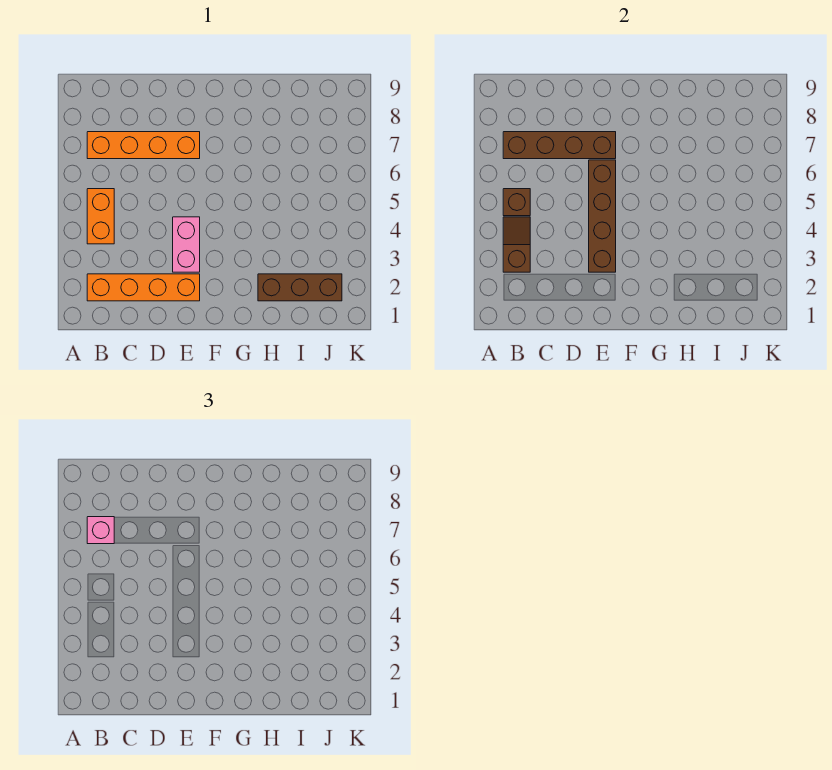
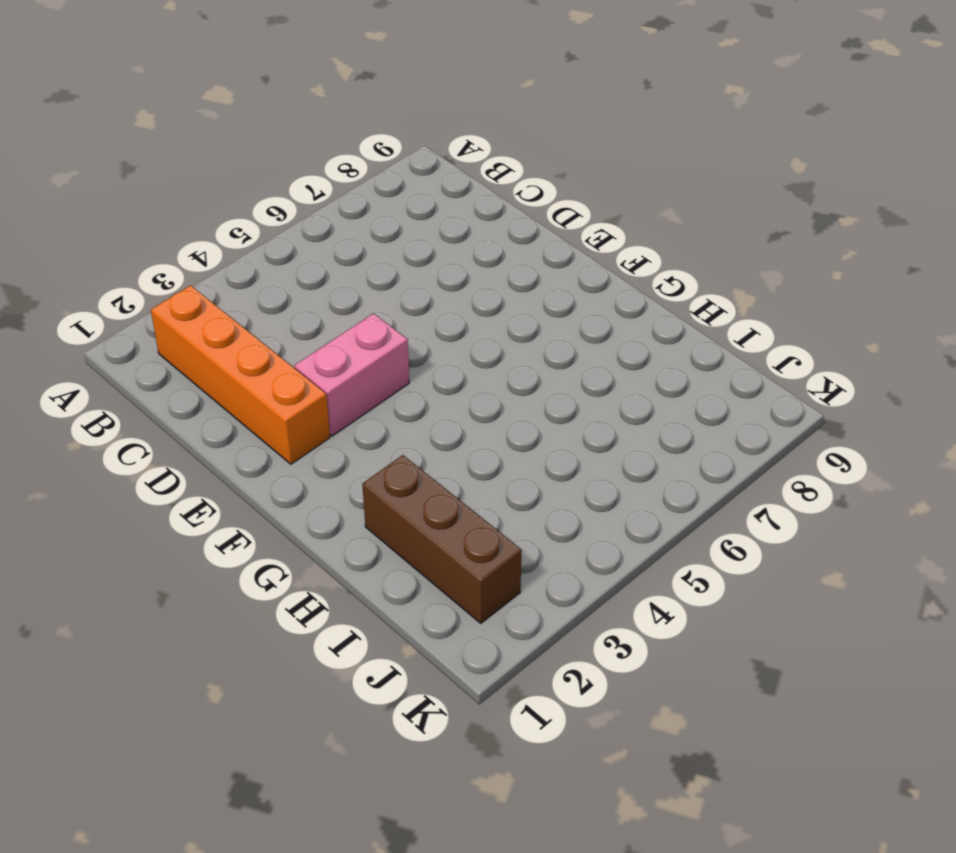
none -> orange brick B4:B5 level 1
none -> orange brick B7:E7 level 1

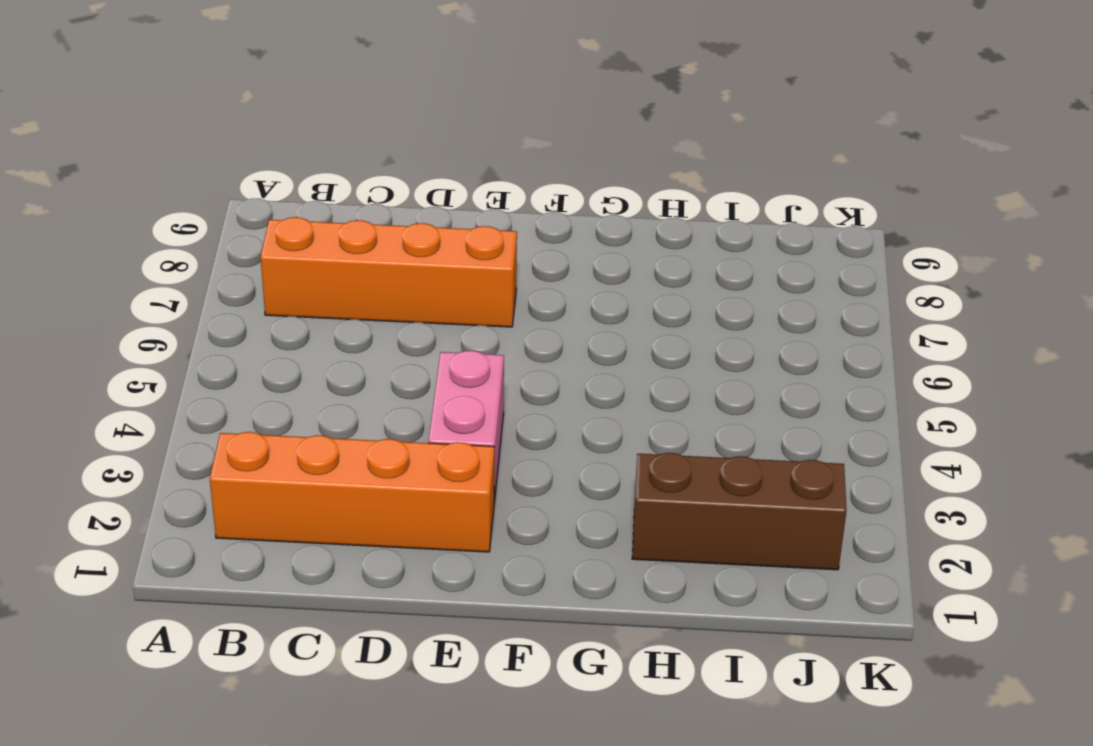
none -> orange brick B4:B5 level 1
none -> brown slope B3:B4 level 2 top 3

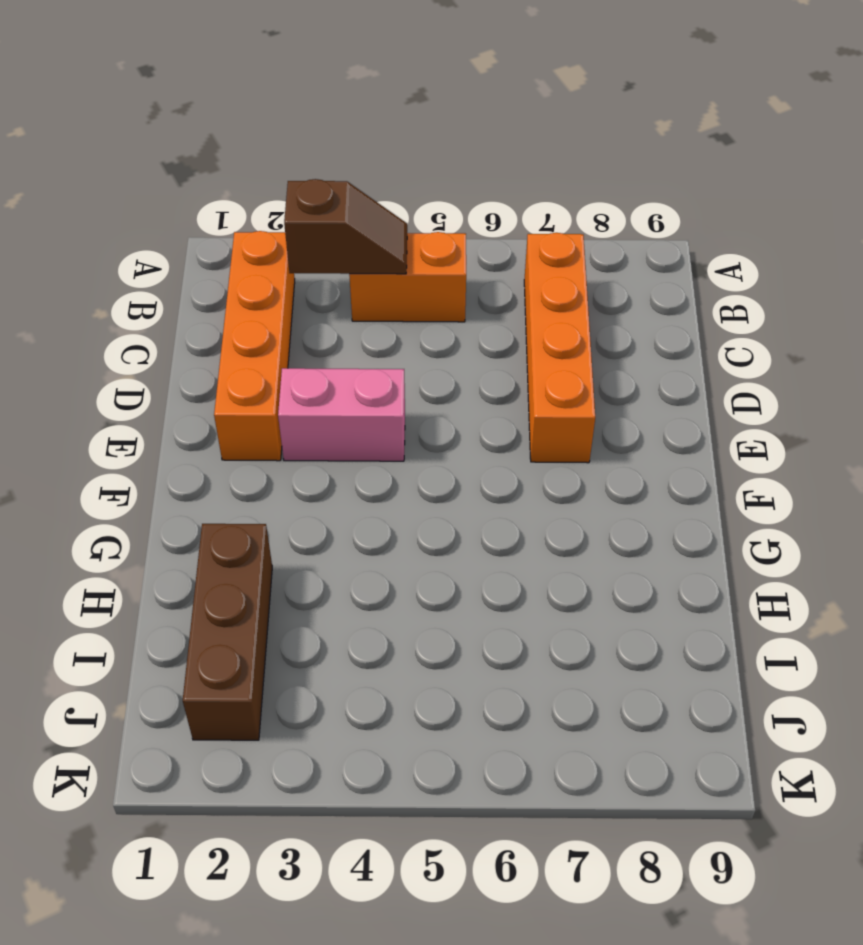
none -> brown brick B5 level 2
none -> brown brick B7:E7 level 2

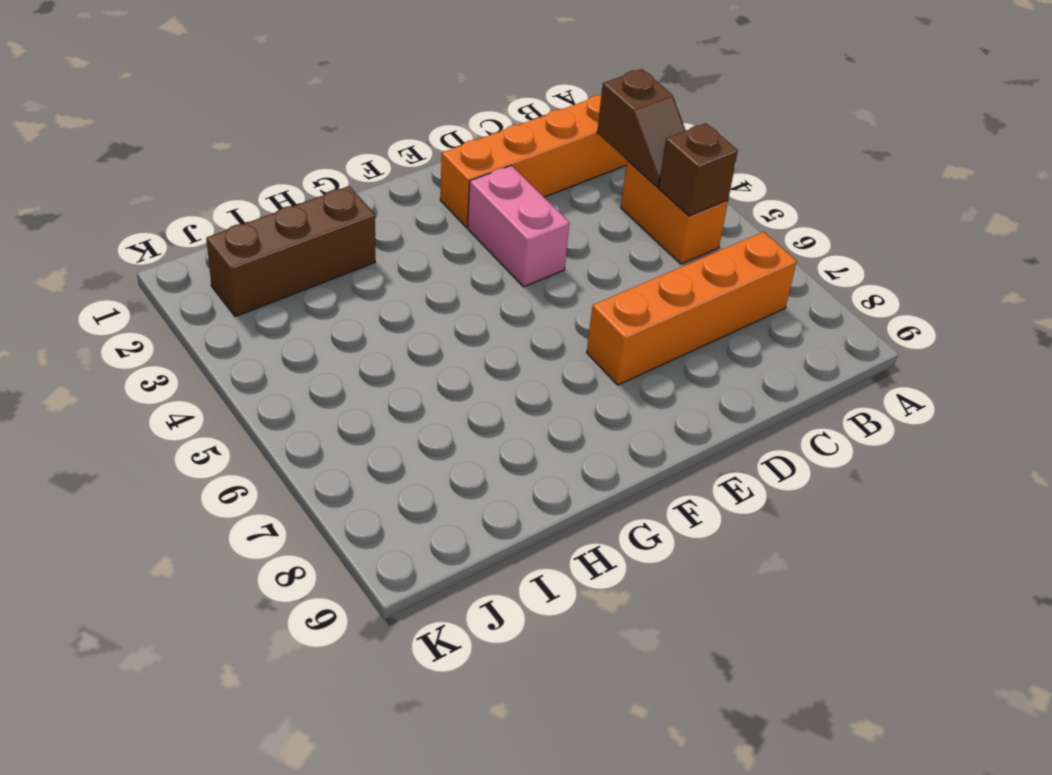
none -> brown brick B7:E7 level 2
none -> brown brick E3:E6 level 2

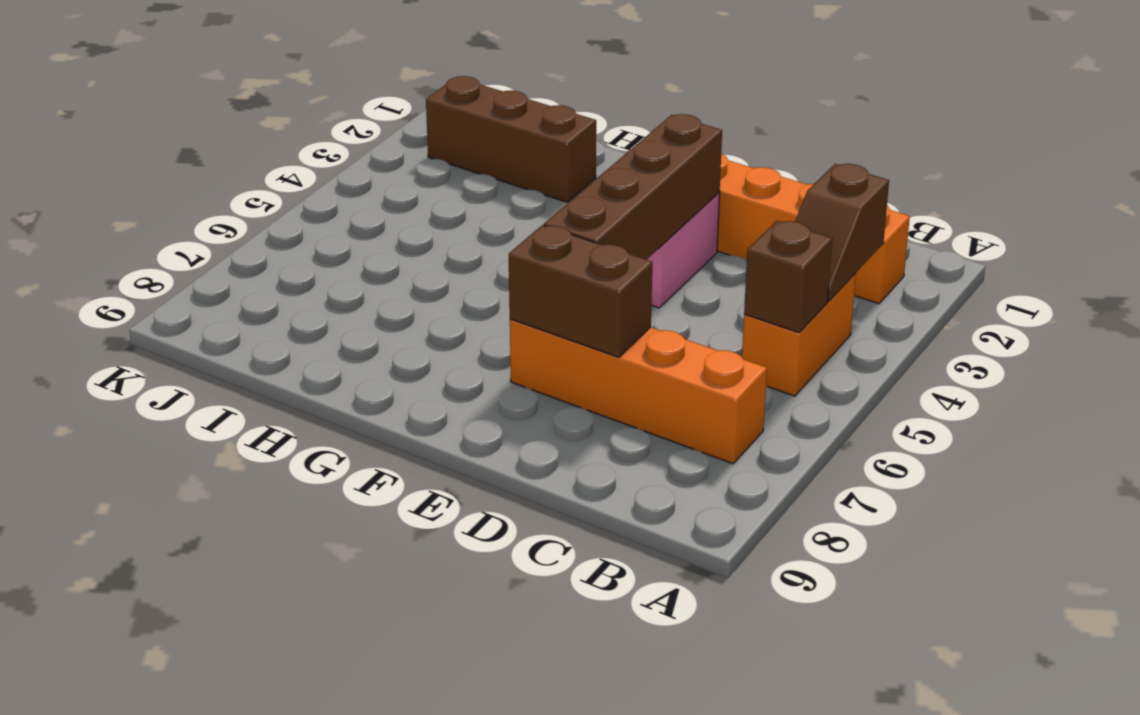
brown brick D7:E7 level 2 -> brown brick B7:E7 level 2
none -> pink brick B7 level 3

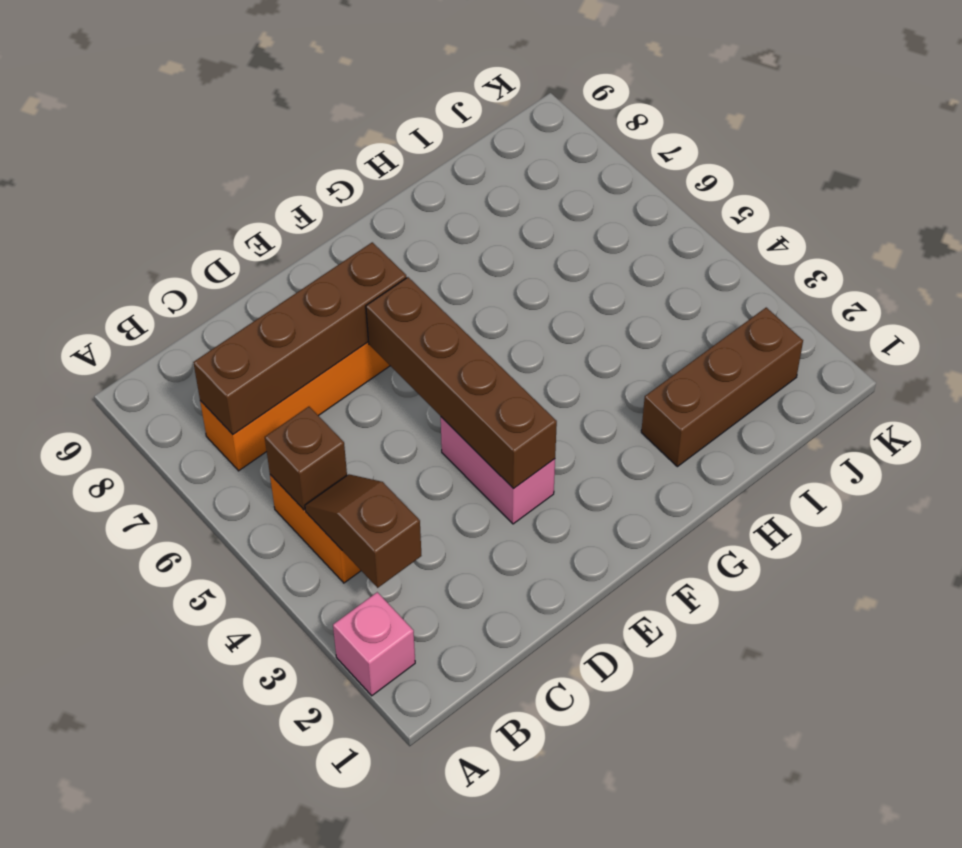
pink brick A2 level 1 -> pink brick B7 level 3
none -> orange brick B2:E2 level 1

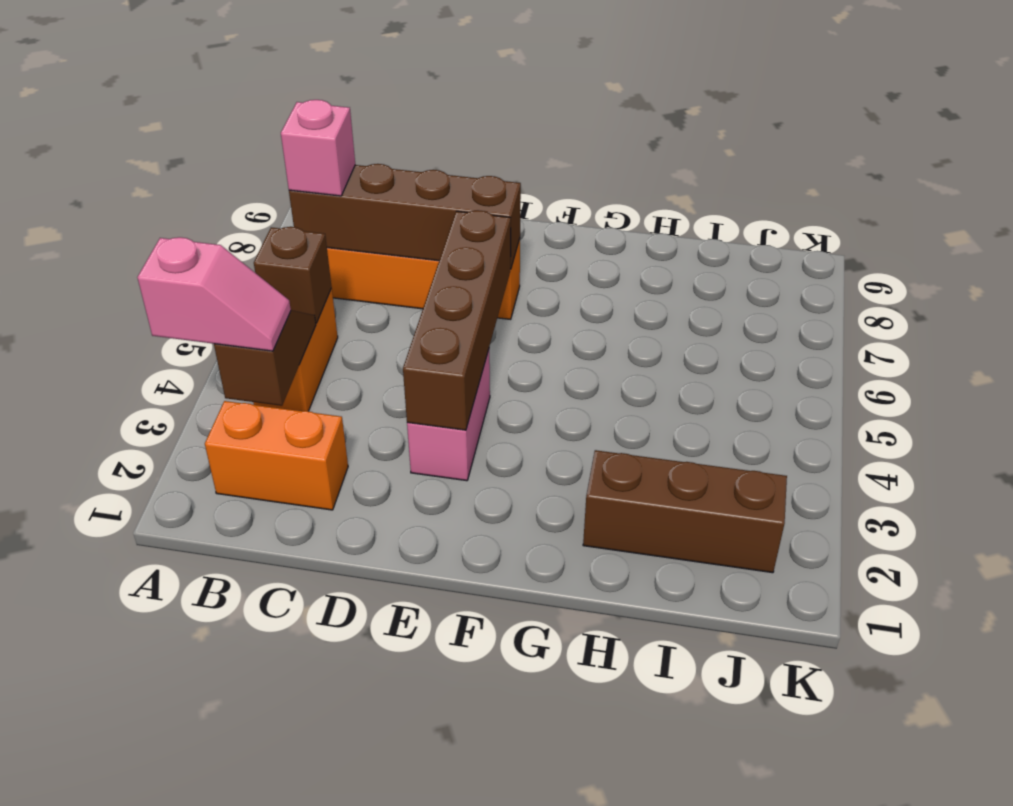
pink slope A3:B3 level 3 top A -> none
orange brick B2:C2 level 1 -> orange brick B2:E2 level 1

